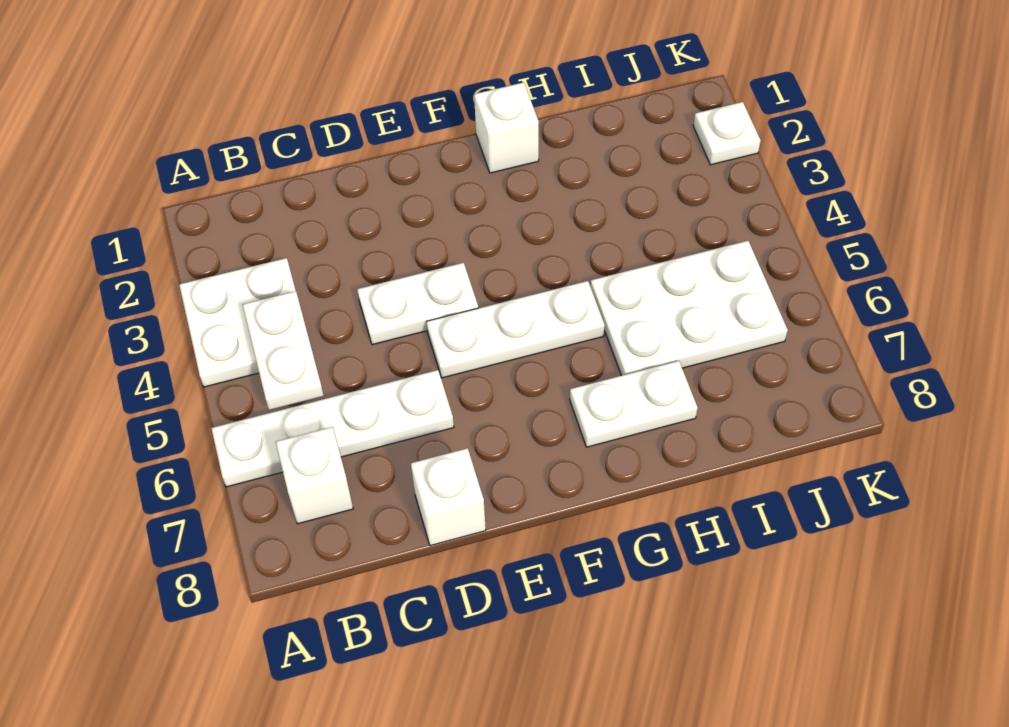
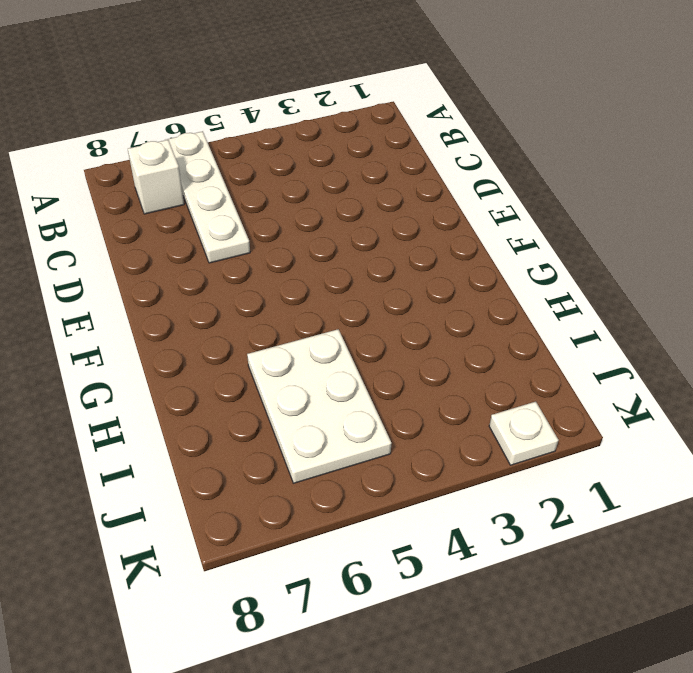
none -> white plate A3:B4 level 1
none -> white plate D4:E4 level 1

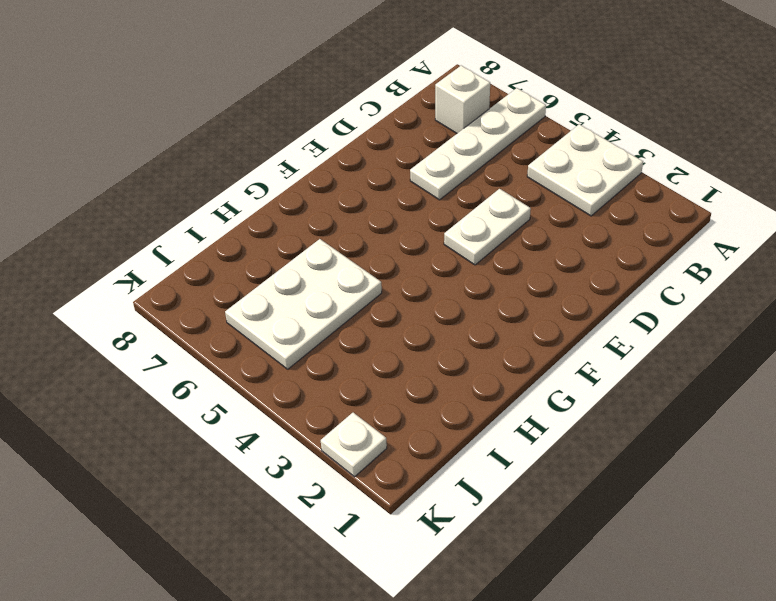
none -> white brick D8 level 1
none -> white plate E5:G5 level 1

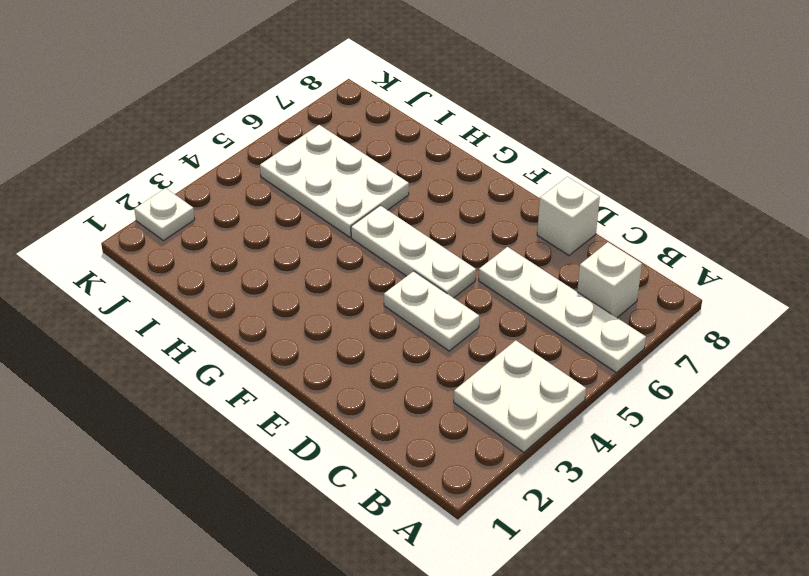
none -> white brick G1 level 1
none -> white plate G7:H7 level 1

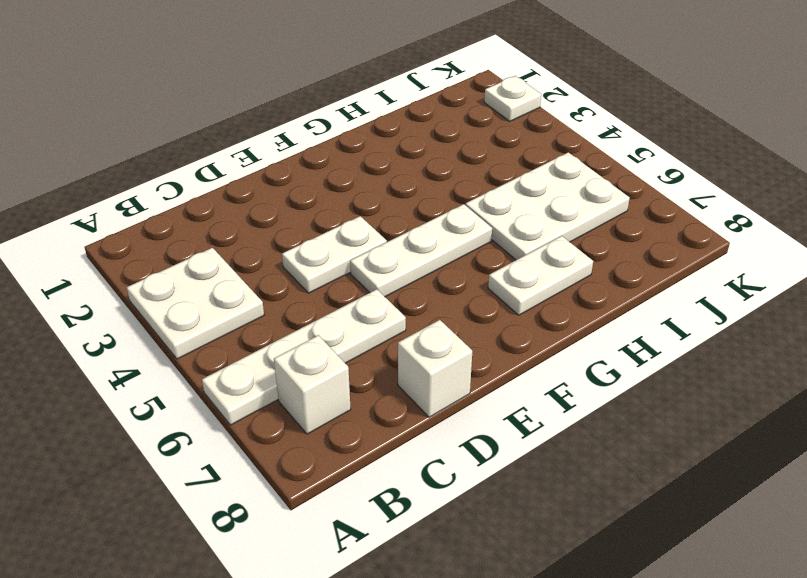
none -> white brick G1 level 1
none -> white plate B4:B5 level 2

